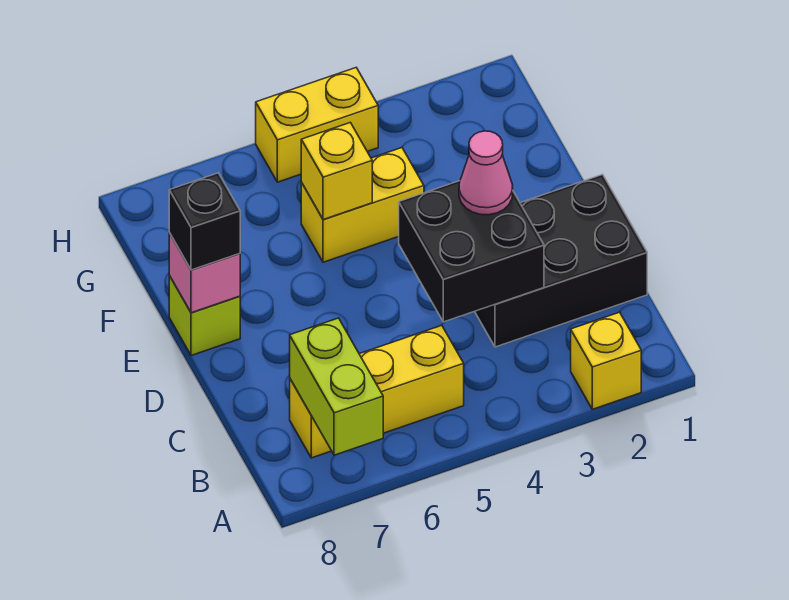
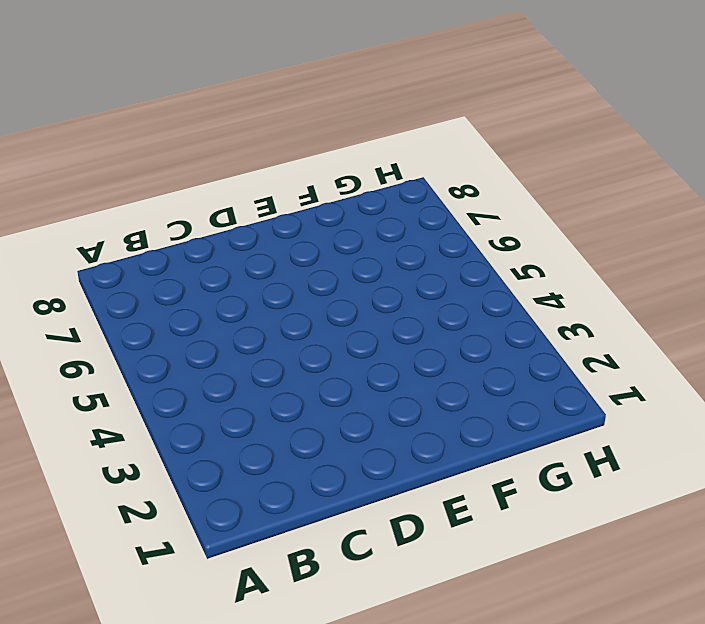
none -> yellow brick A2 level 1
none -> yellow brick B5:B7 level 1
none -> black brick C1:D3 level 1

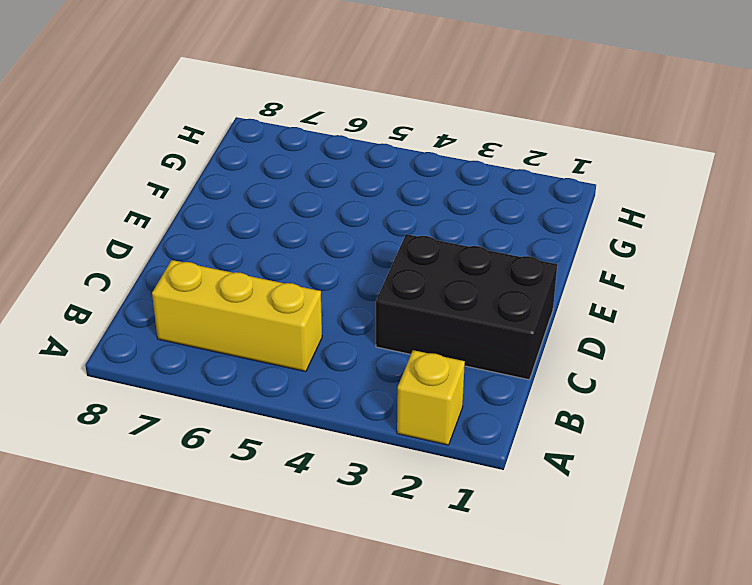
none -> lime brick E8 level 1
none -> yellow brick F4:F5 level 1
none -> yellow brick H4:H5 level 1

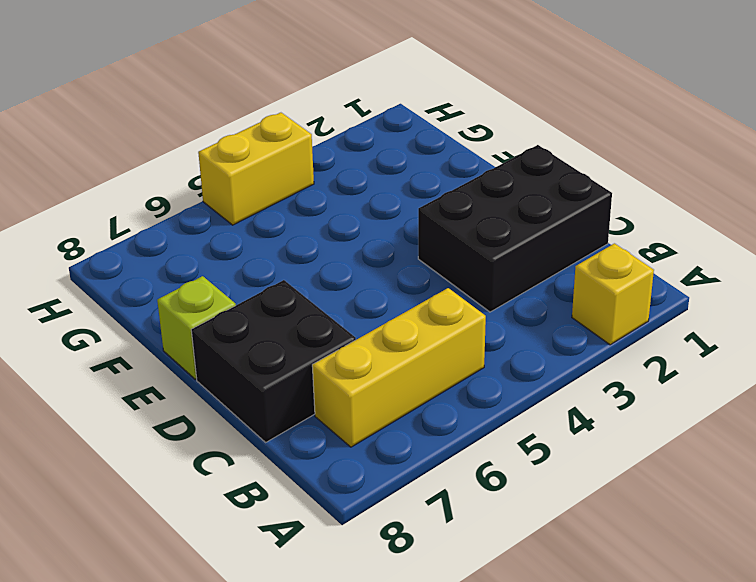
black brick C7:D8 level 1 -> black brick C3:D4 level 2
none -> yellow brick F4:F5 level 1
none -> lime brick A7:B7 level 2
none -> pink brick E8 level 2

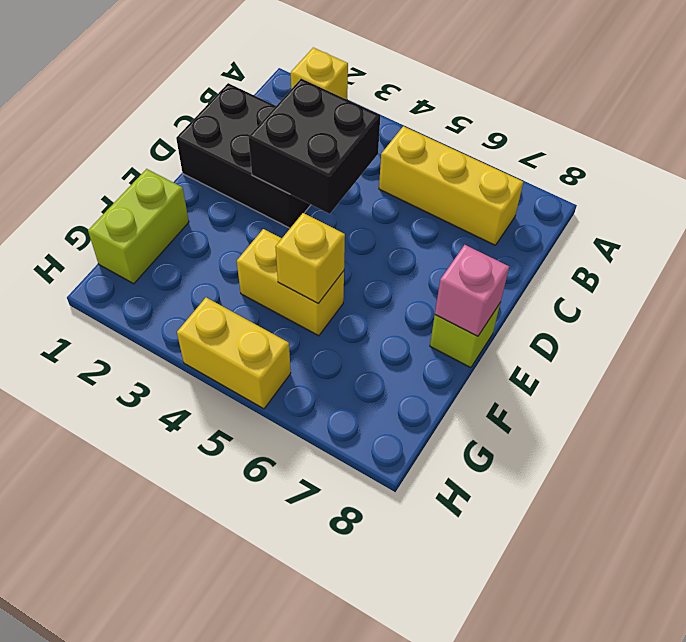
lime brick F1:G1 level 1 -> lime brick A7:B7 level 2
none -> pink cone D3 level 3
none -> black brick E8 level 3

